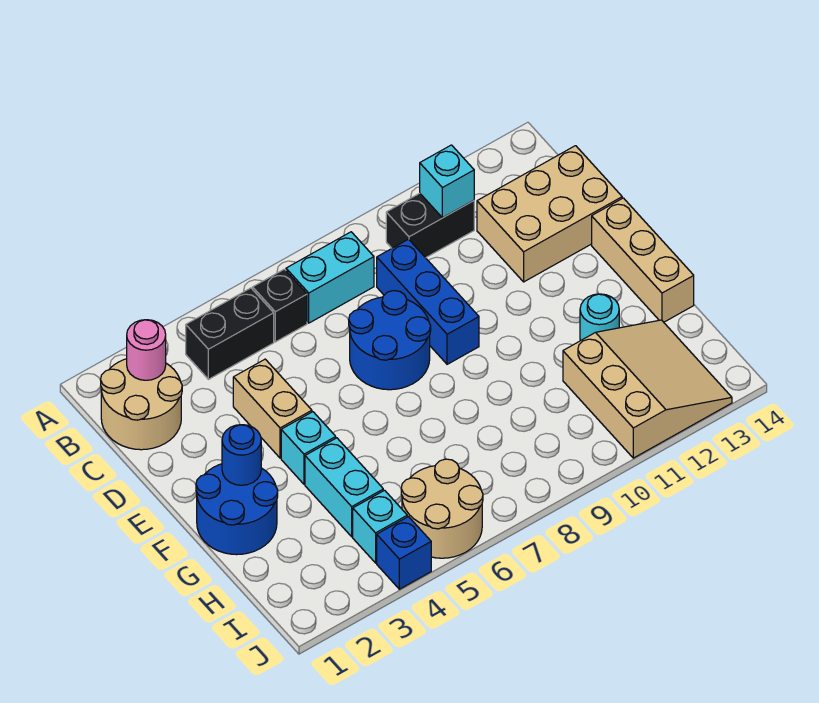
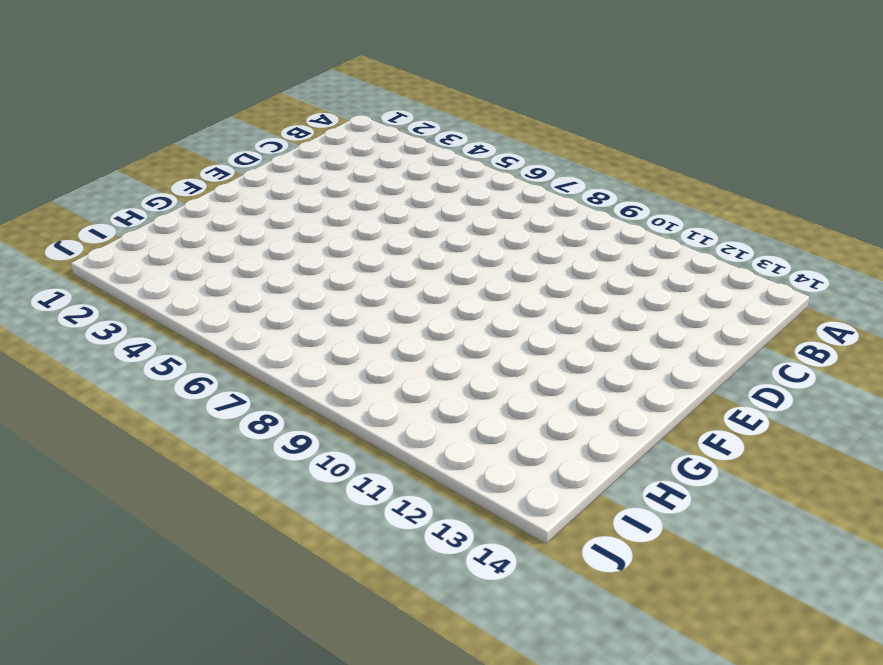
none -> tan round brick B1:C2 level 1
none -> black brick B4:B5 level 1
none -> black brick B6 level 1

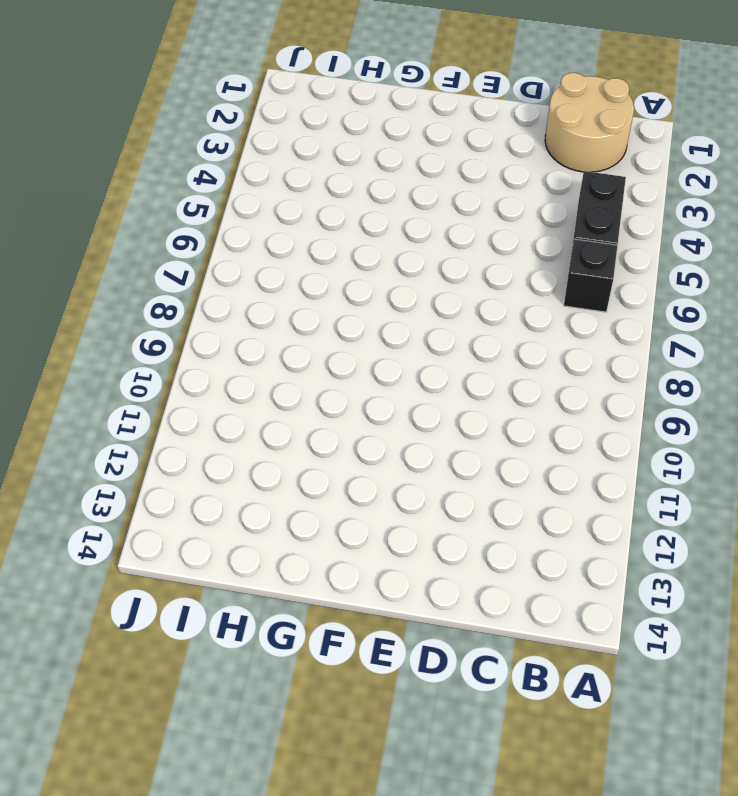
none -> cyan brick B7:B8 level 1
none -> black brick B10:B11 level 1
none -> blue brick C9:E9 level 1

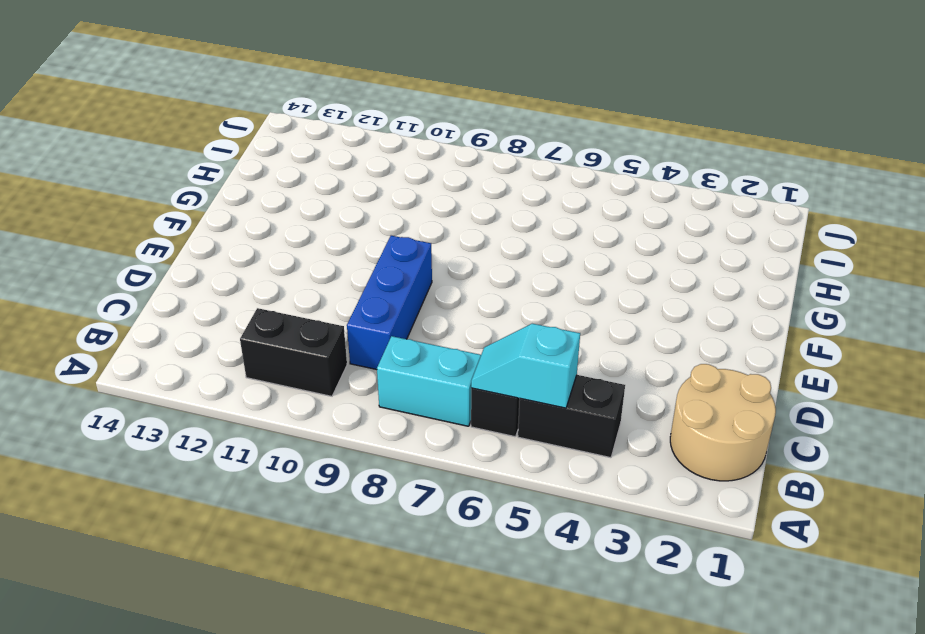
cyan slope B5:B6 level 2 top 5 -> none
none -> tan brick C12:D14 level 1
none -> tan brick D4:E4 level 1
none -> blue round brick D7:E8 level 1

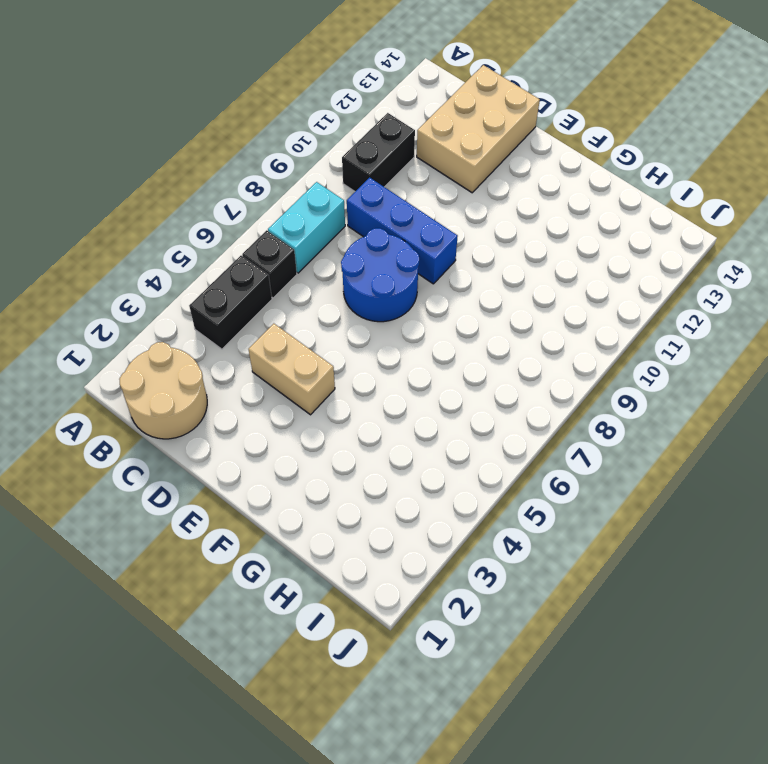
none -> tan brick E14:G14 level 1
none -> blue round brick F1:G2 level 1
none -> cyan brick F4 level 1

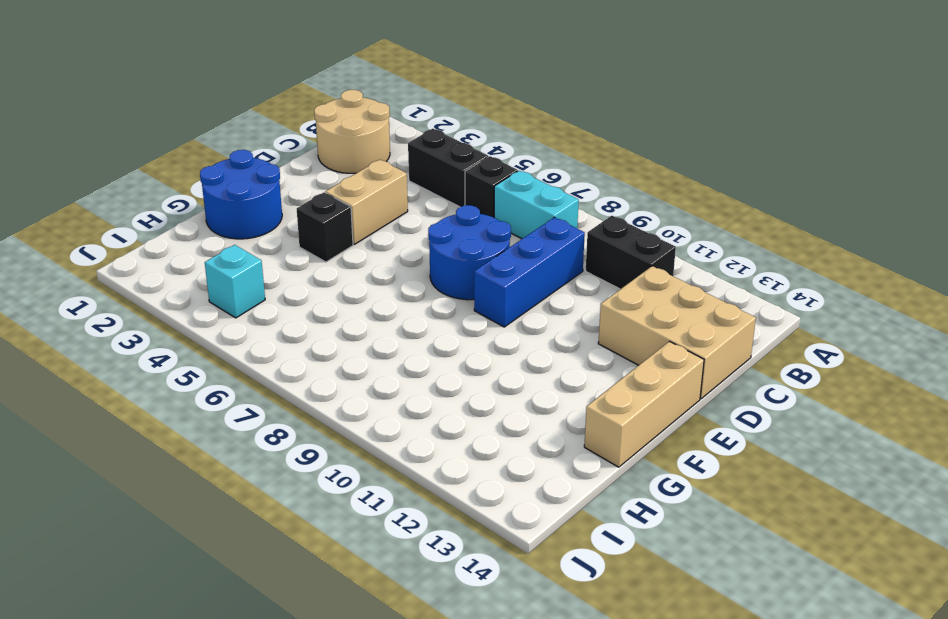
black brick F4 level 1 -> cyan brick F4 level 1
none -> cyan brick G4:H4 level 1
none -> cyan round brick G12 level 1
none -> tan slope H11:J13 level 1 top 11

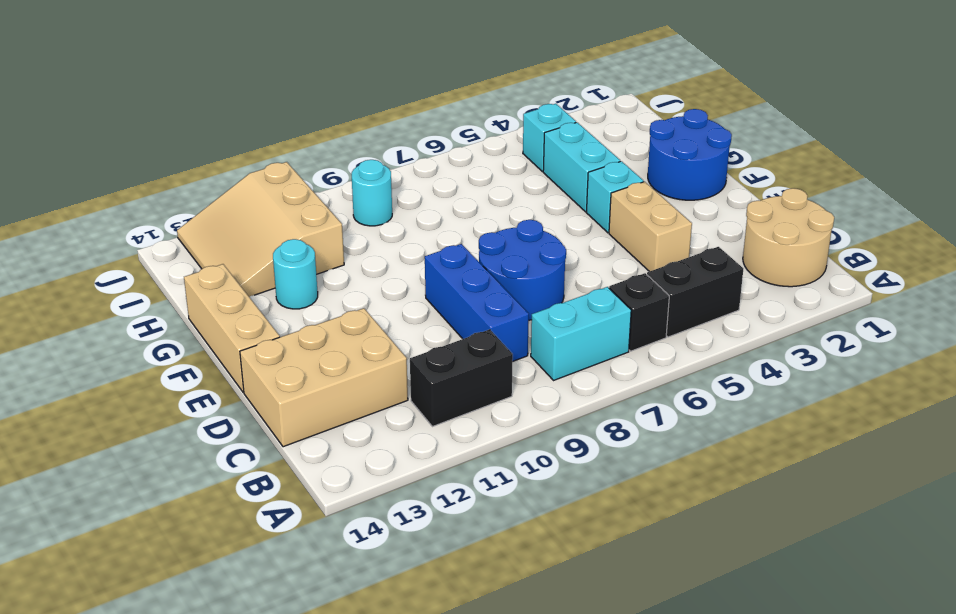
cyan round brick I9 level 1 -> none
none -> tan round brick I5:J6 level 1
none -> blue brick J4 level 1
none -> pink round brick B2 level 2

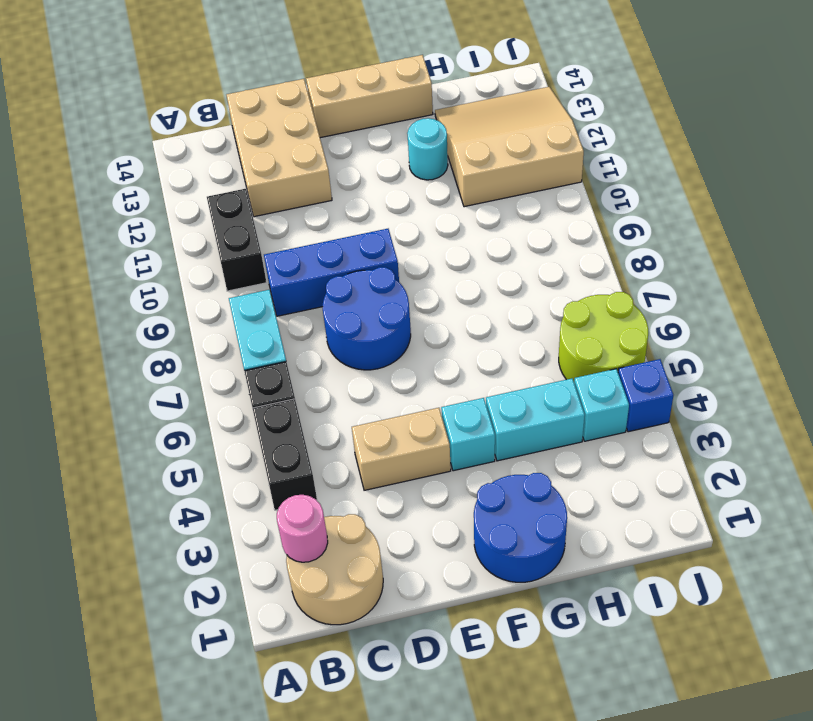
lime round brick I5:J6 level 1 -> tan round brick I5:J6 level 1
none -> cyan brick B11 level 2
none -> blue round brick F2 level 2

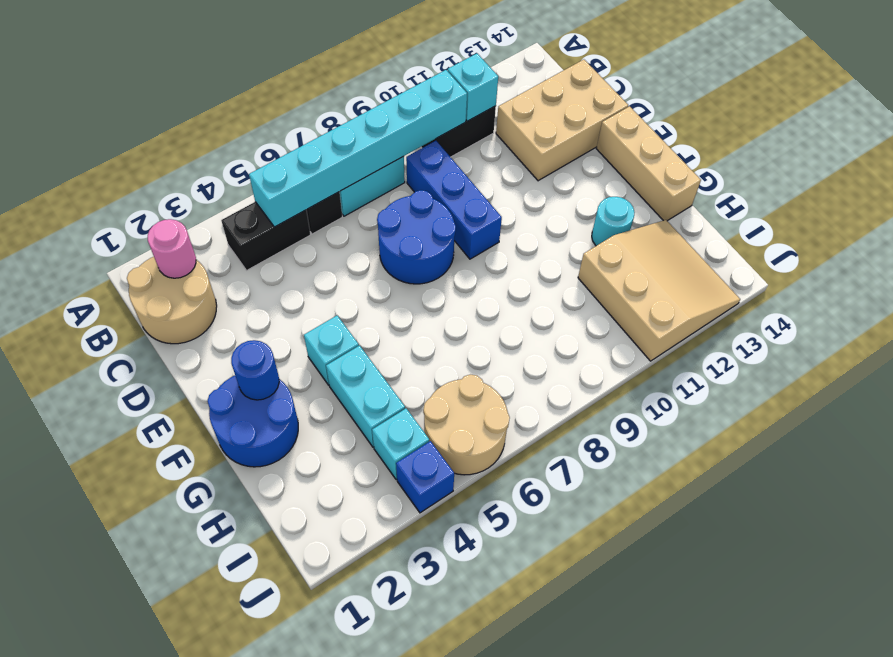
cyan brick B5:B10 level 2 -> none
none -> tan brick D4:E4 level 1

